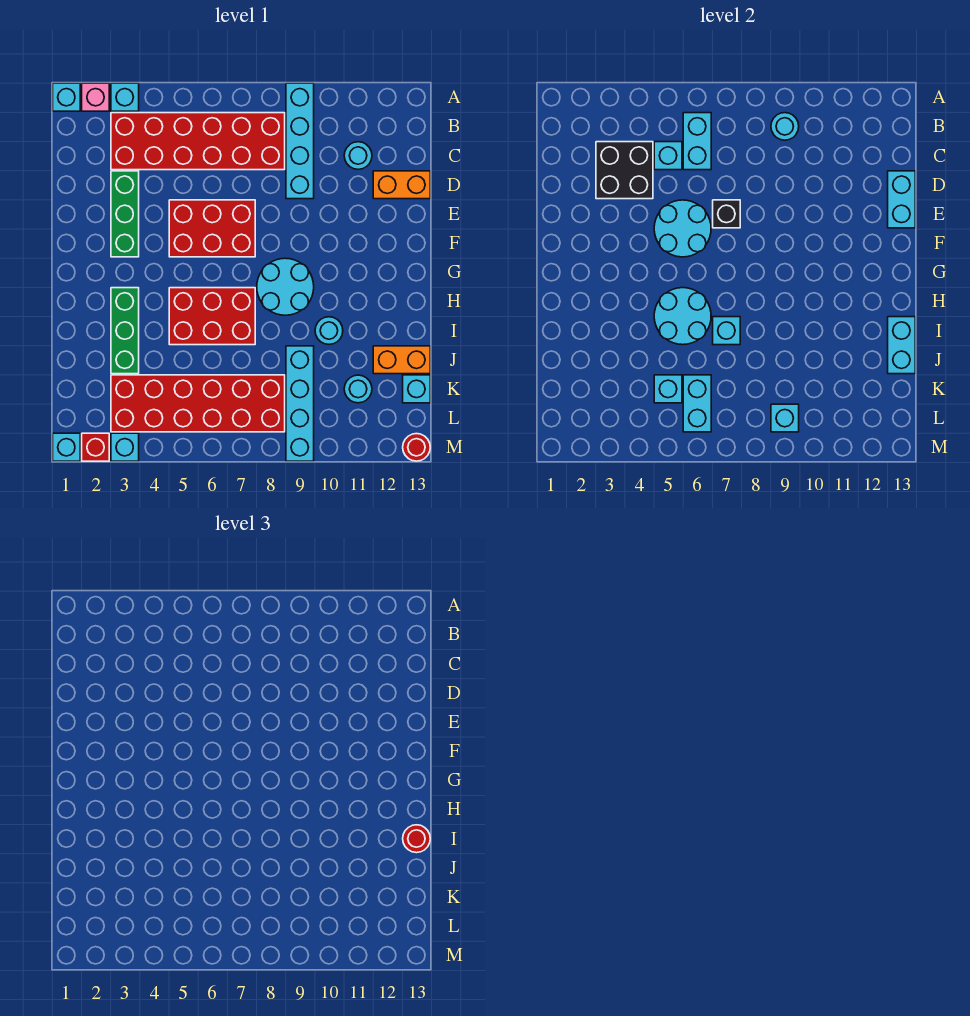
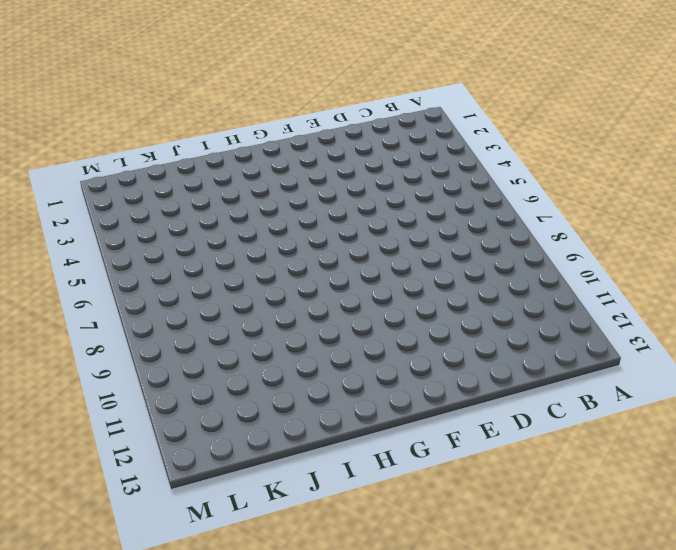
none -> cyan brick A1 level 1
none -> pink brick A2 level 1
none -> cyan brick A3 level 1
none -> cyan brick A9:D9 level 1

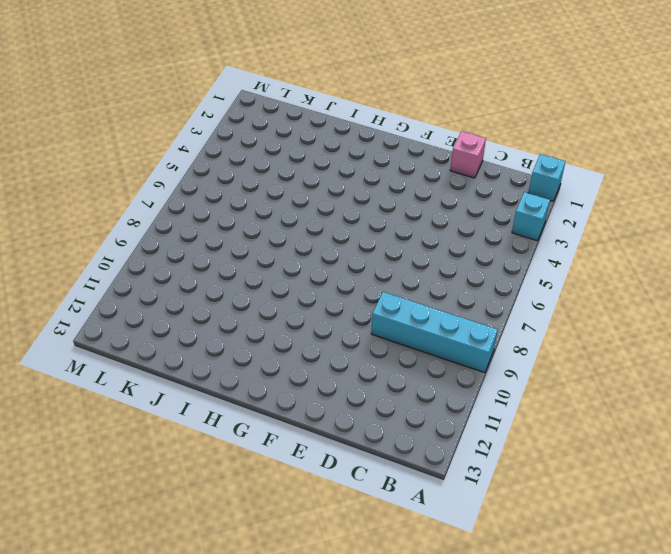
pink brick D1 level 1 -> pink brick A2 level 1
none -> red brick B3:C8 level 1
none -> cyan round brick C11 level 1
none -> green brick D3:F3 level 1
none -> orange brick D12:D13 level 1

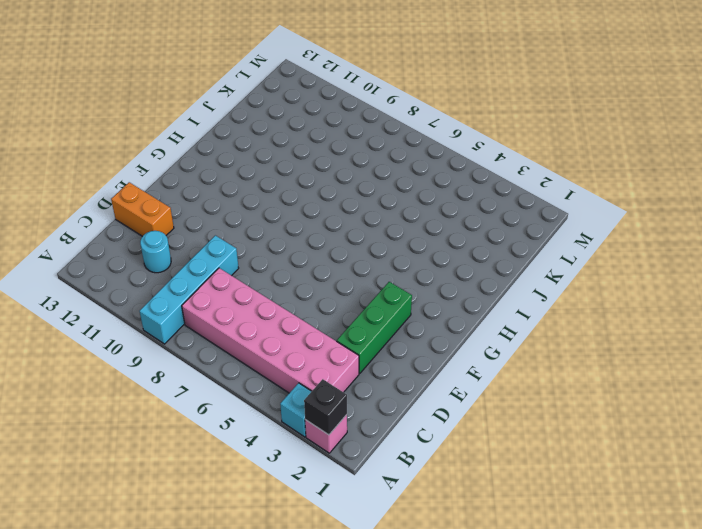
black brick A2 level 2 -> black brick E7 level 2
pink brick B3:C8 level 1 -> red brick B3:C8 level 1
none -> cyan brick A1 level 1
none -> red brick E5:F7 level 1
none -> cyan round brick G8:H9 level 1
none -> green brick H3:J3 level 1

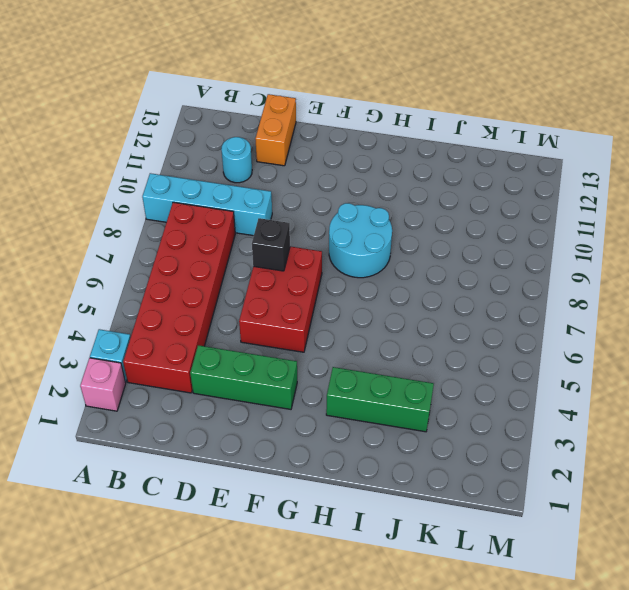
none -> cyan brick A1 level 1
none -> red brick H5:I7 level 1
none -> cyan round brick I10 level 1
none -> cyan brick J9:M9 level 1

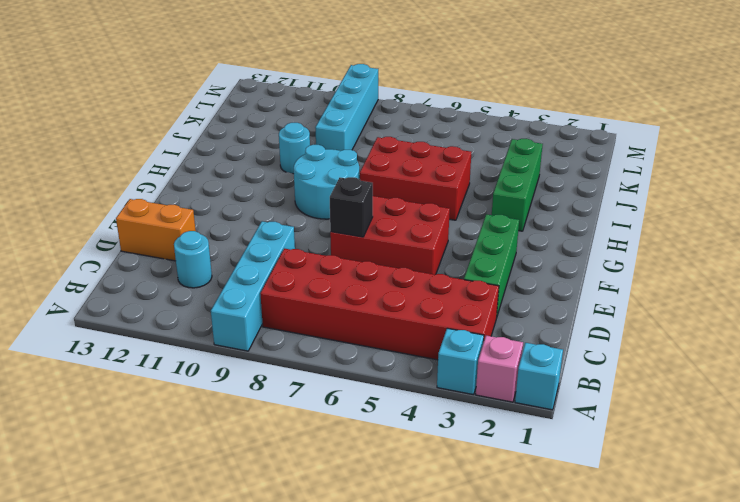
none -> orange brick J12:J13 level 1
none -> red brick K3:L8 level 1
none -> cyan round brick K11 level 1
none -> cyan brick K13 level 1

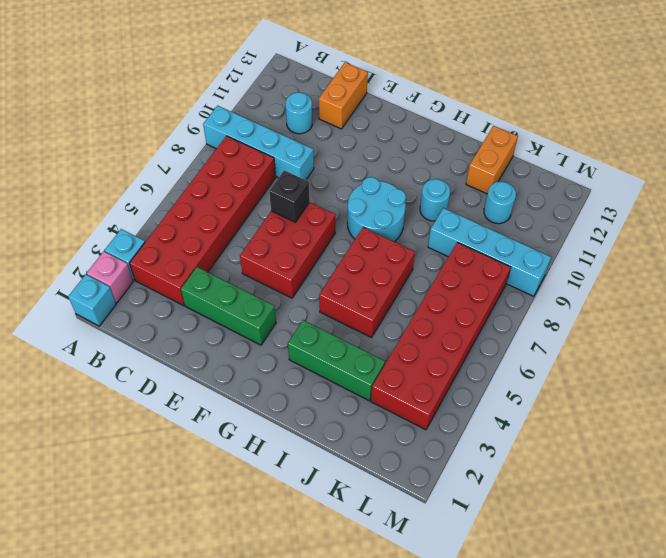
none -> cyan brick K13 level 1
none -> cyan brick M1 level 1
none -> red brick M2 level 1
none -> cyan brick M3 level 1

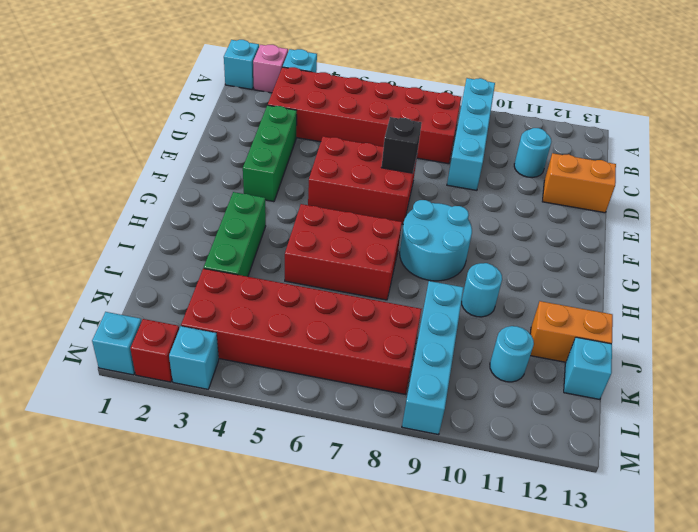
none -> red round brick M13 level 1
none -> cyan brick B6:C6 level 2
none -> cyan round brick B9 level 2
none -> black brick C3:D4 level 2

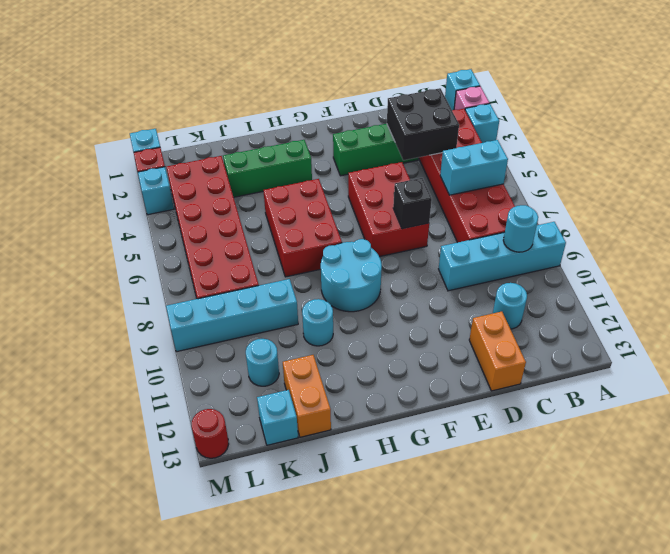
none -> cyan brick C5 level 2
none -> cyan brick D13:E13 level 2
none -> cyan round brick E5:F6 level 2
none -> cyan round brick H5:I6 level 2

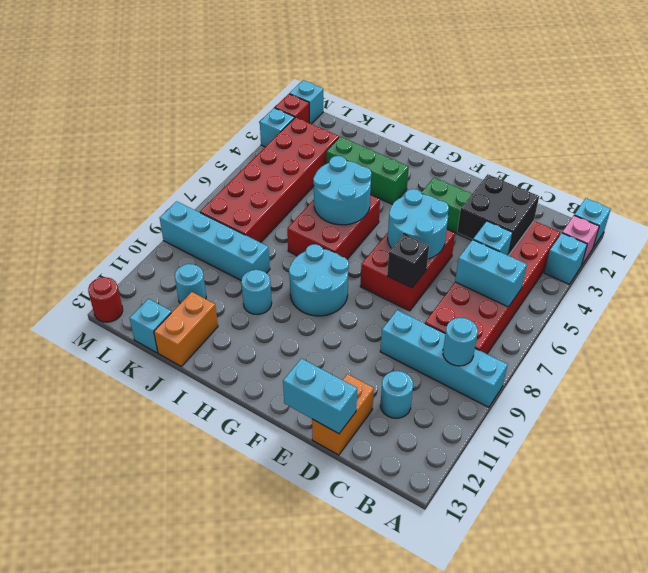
none -> cyan brick I7 level 2
none -> cyan brick I13:J13 level 2
none -> cyan brick K5 level 2
none -> cyan brick K6:L6 level 2

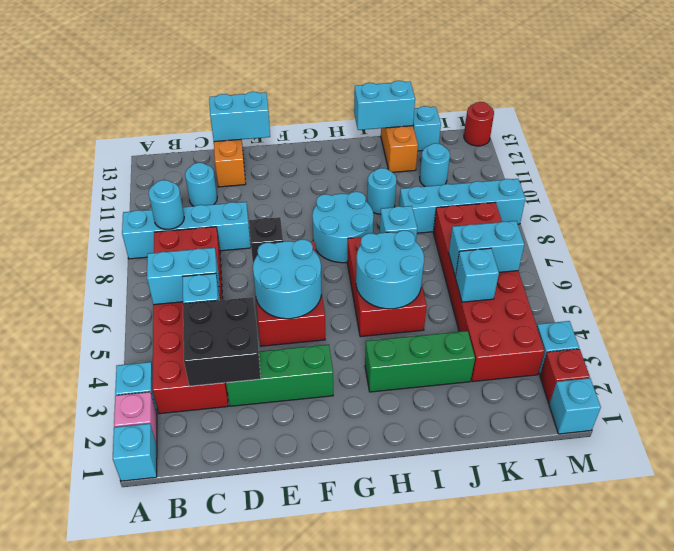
none -> cyan brick L9 level 2
none -> red round brick I13 level 3

